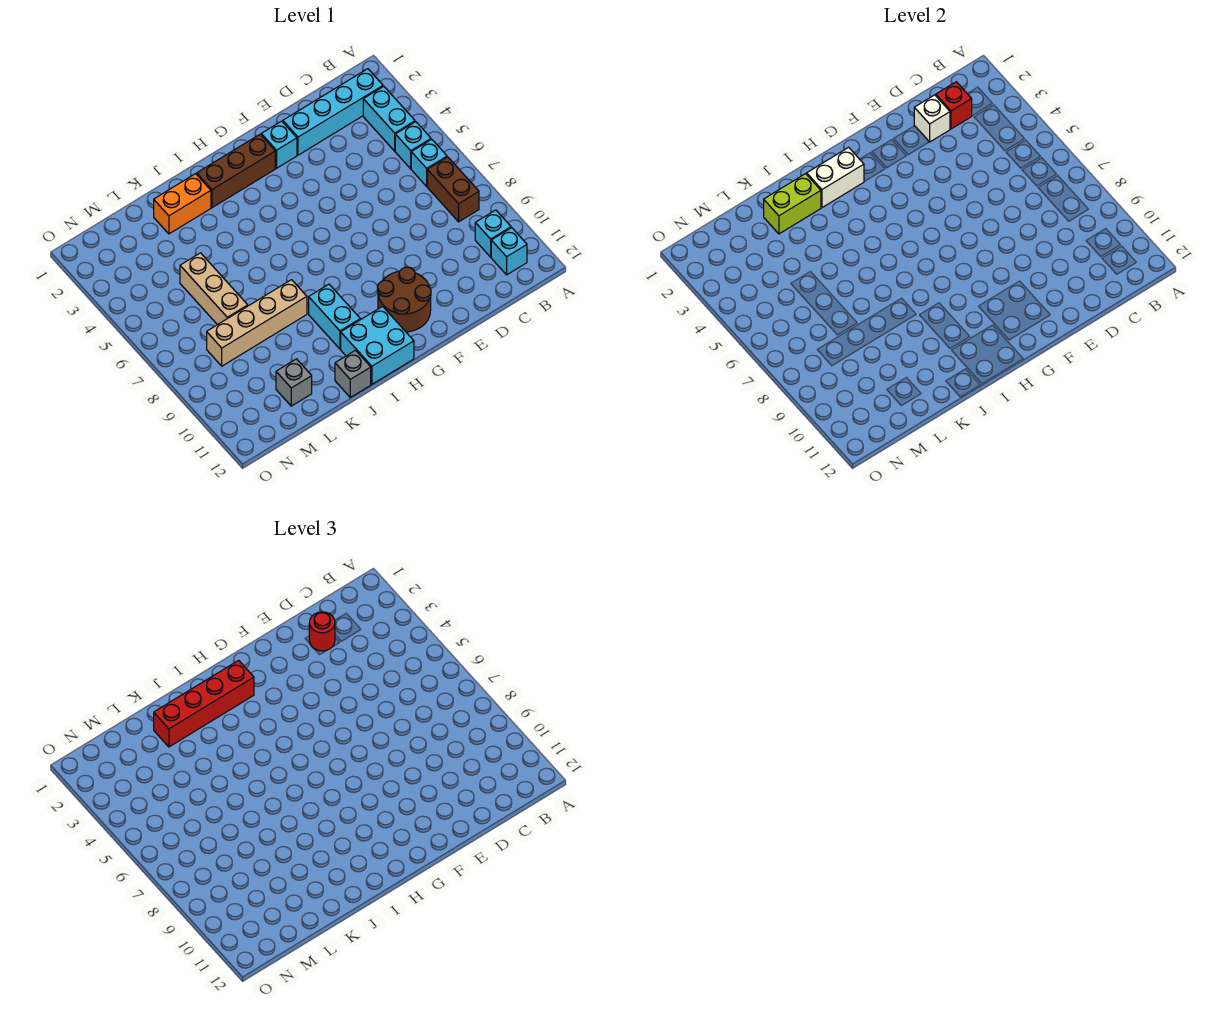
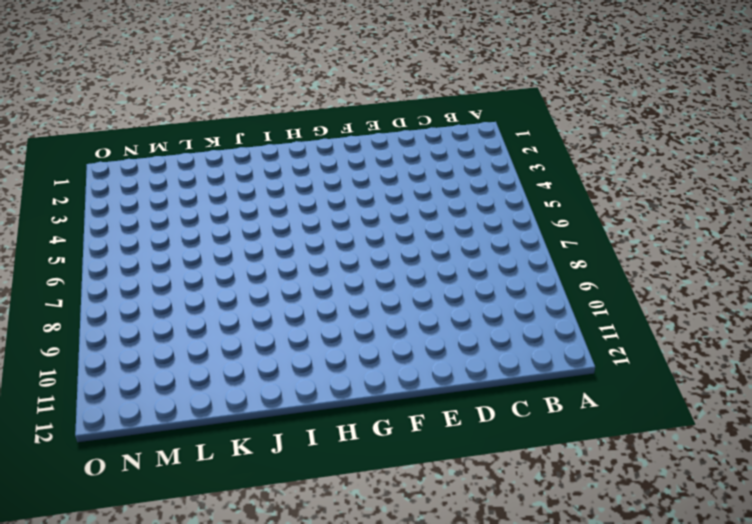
none -> cyan brick B2:E2 level 1
none -> cyan brick B3:B4 level 1
none -> cyan brick B5 level 1

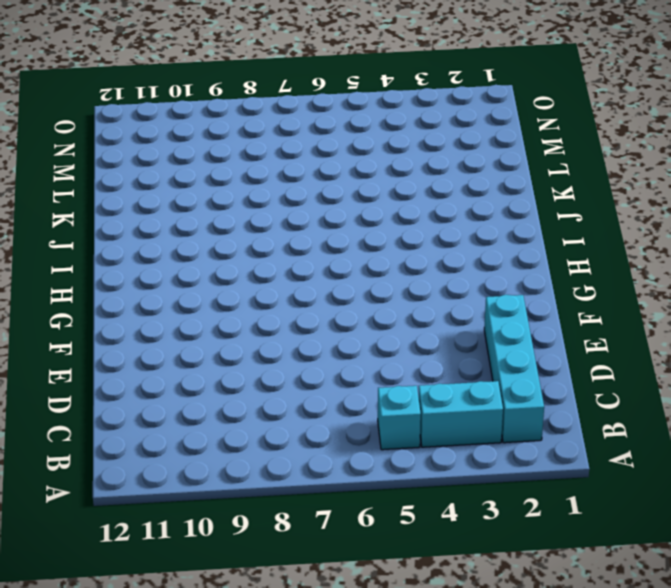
none -> cyan brick B6 level 1
none -> brown brick B7:B8 level 1
none -> cyan brick B10 level 1

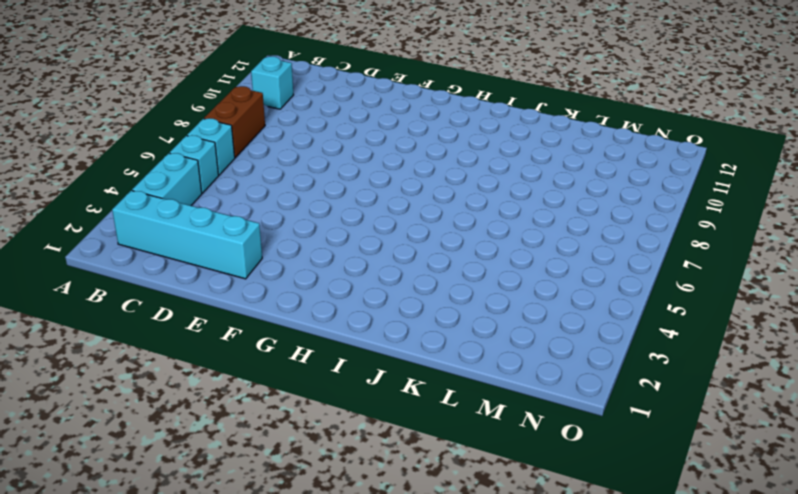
none -> cyan brick B11 level 1
none -> cyan brick F2 level 1
none -> brown round brick F10:G11 level 1

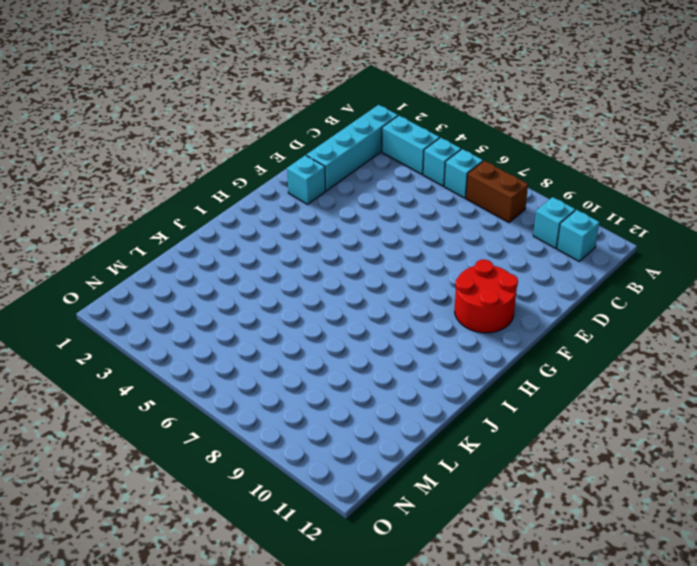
red round brick F10:G11 level 1 -> brown round brick F10:G11 level 1
none -> brown brick G2:I2 level 1
none -> cyan brick H11:I12 level 1
none -> cyan brick I9:I10 level 1

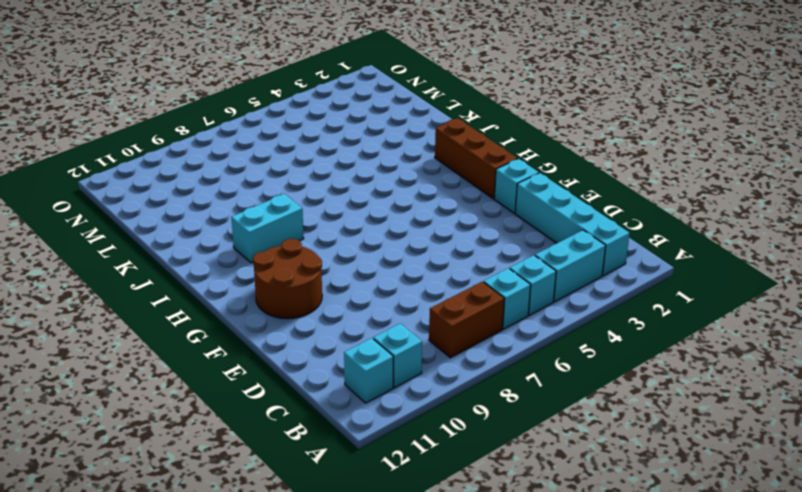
none -> cyan brick H11:I12 level 1
none -> orange brick J2:K2 level 1
none -> tan brick J8:M8 level 1

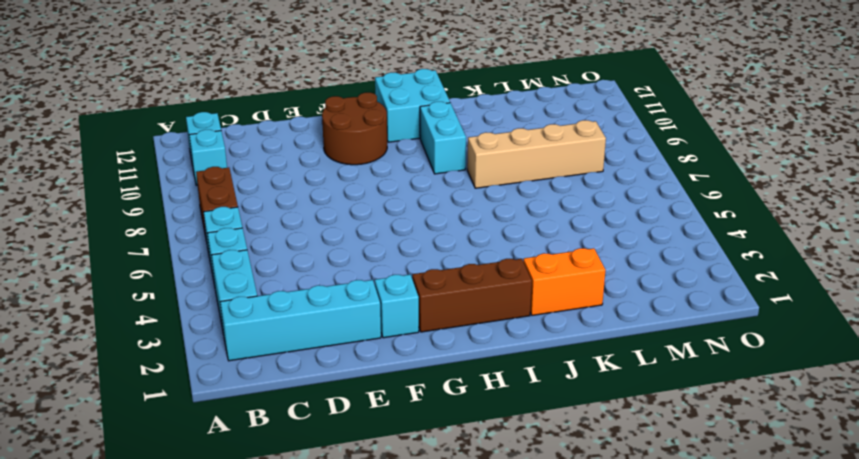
none -> grey brick J12 level 1
none -> tan brick L5:L7 level 1
none -> grey brick L11 level 1

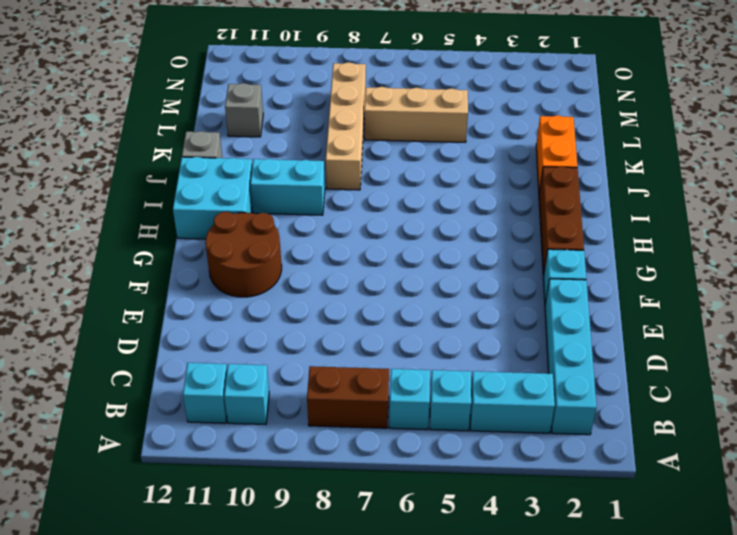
none -> red brick C2 level 2
none -> white brick D2 level 2
none -> white brick H2:I2 level 2

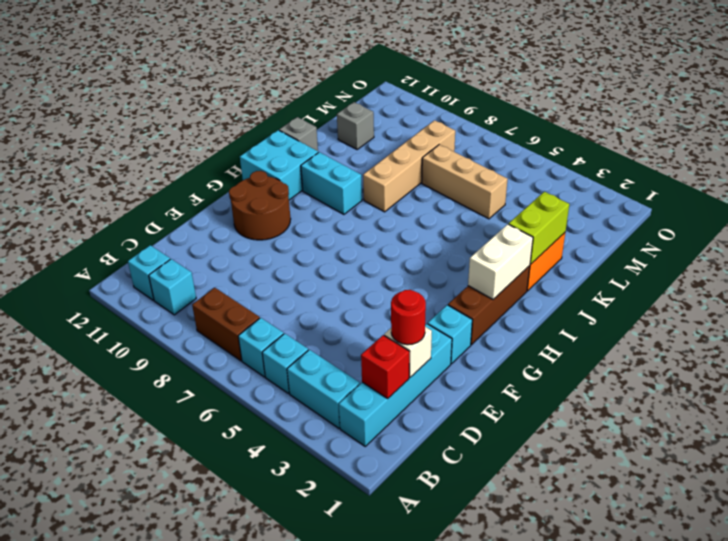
none -> red brick H2:K2 level 3

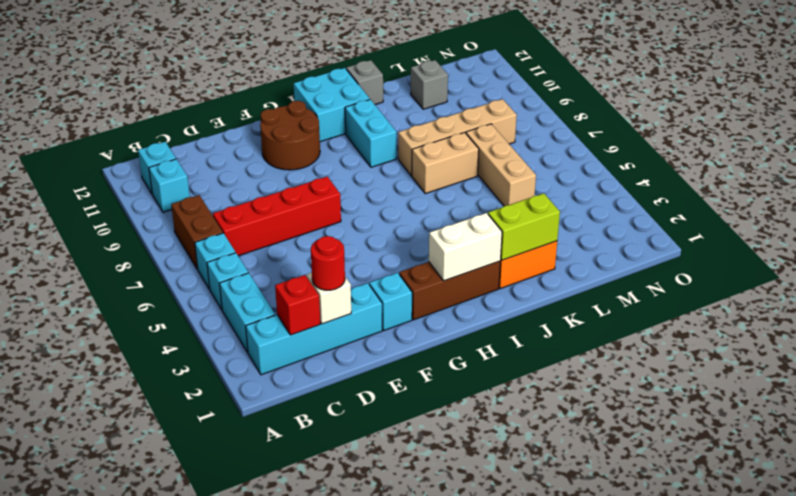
red brick C7:F7 level 1 -> red brick H2:K2 level 3
tan brick J7:K7 level 1 -> none

